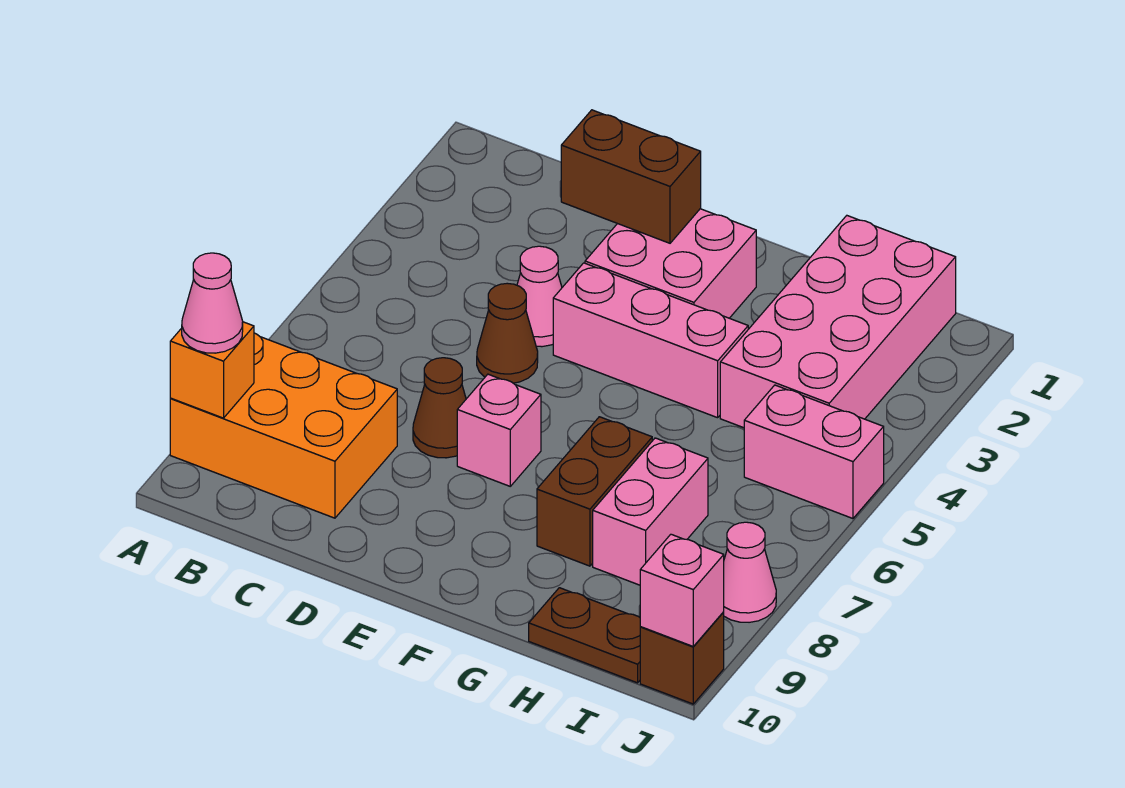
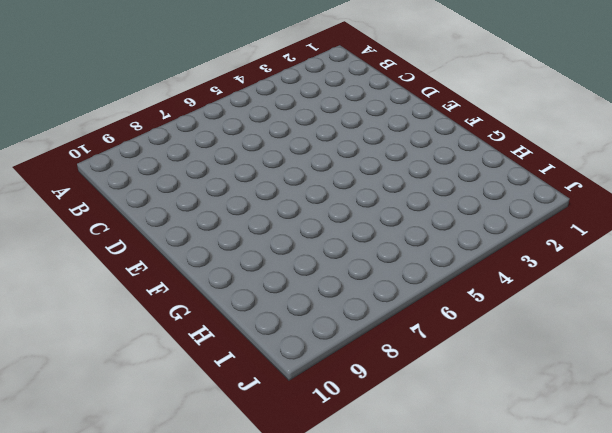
none -> orange brick A8:C9 level 1
none -> pink cone D4 level 1
none -> brown cone D5 level 1

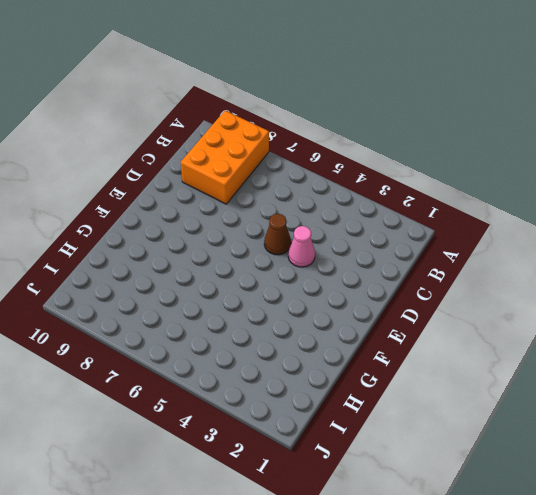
none -> brown cone D7 level 1
none -> pink brick E2:F3 level 1
none -> pink brick E4:G4 level 1

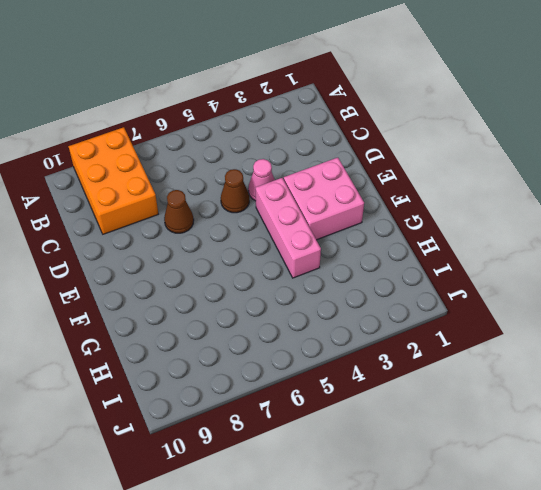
none -> pink brick E7 level 1
none -> brown brick G7:G8 level 1
none -> pink brick H1:I4 level 1

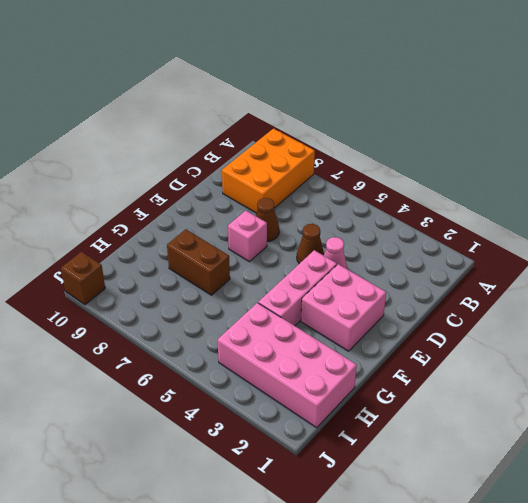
none -> pink brick H7:H8 level 1
none -> brown plate H10:I10 level 1
none -> pink brick I5:J5 level 1

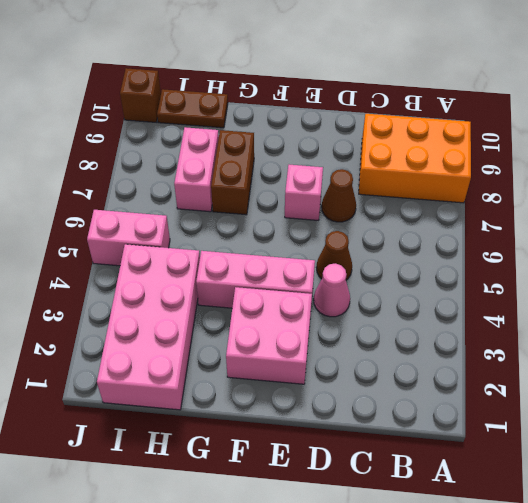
none -> pink cone J8 level 1
none -> orange brick A9 level 2
none -> brown brick D2:E2 level 2

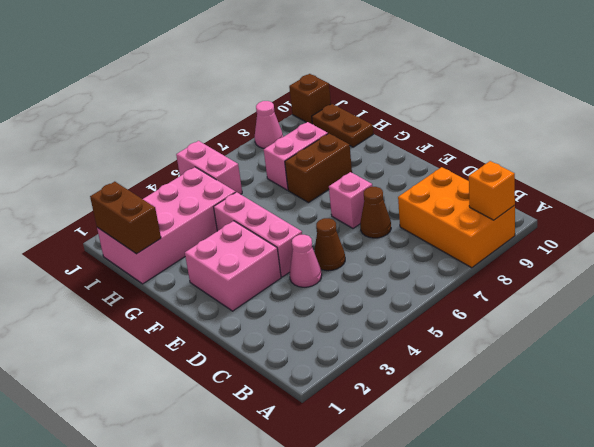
brown brick H1:I1 level 2 -> brown brick D2:E2 level 2
none -> pink brick J10 level 2
none -> pink cone A9 level 3

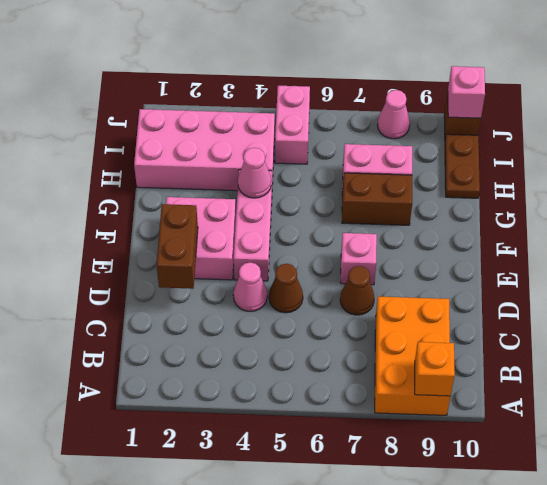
pink cone G4 level 2 -> pink cone A9 level 3

